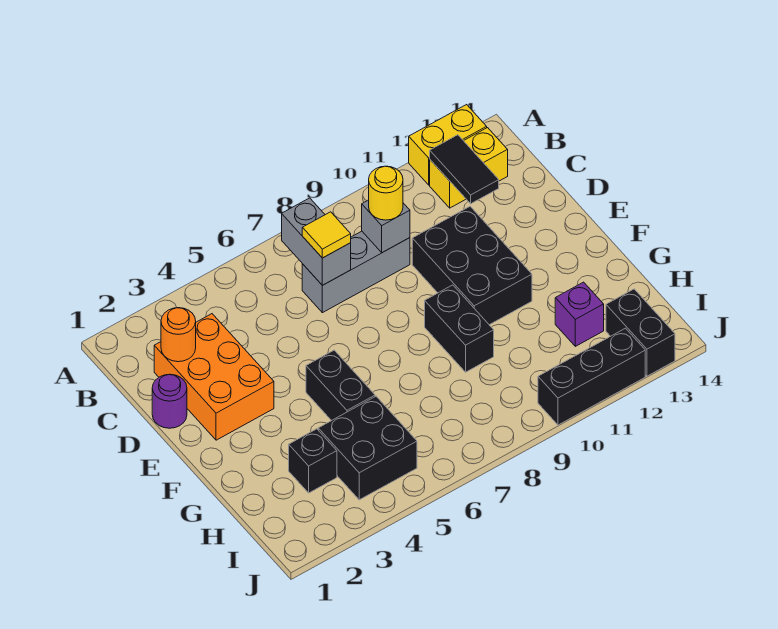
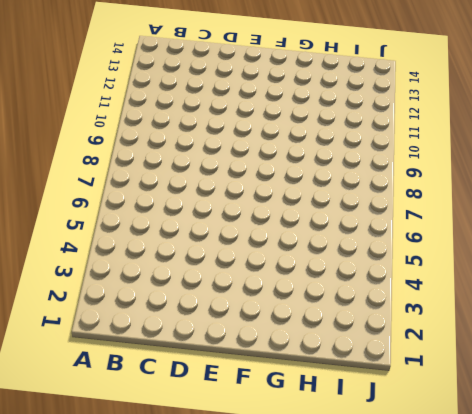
none -> yellow brick A12:A13 level 1
none -> yellow brick B12:B13 level 1
none -> orange brick C2:E3 level 1

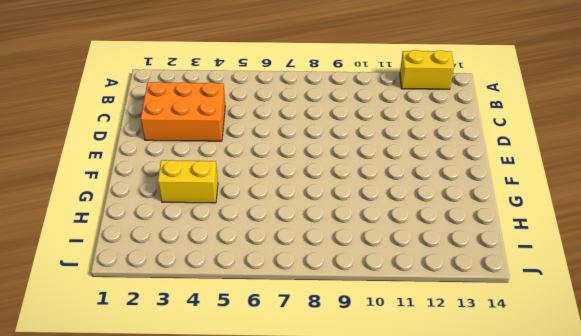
orange brick C2:D4 level 1 -> orange brick C2:E3 level 1
yellow brick G3:G4 level 1 -> yellow brick B12:B13 level 1
none -> grey brick C7:C9 level 1
none -> purple round brick D1 level 1
none -> black brick D10:F11 level 1

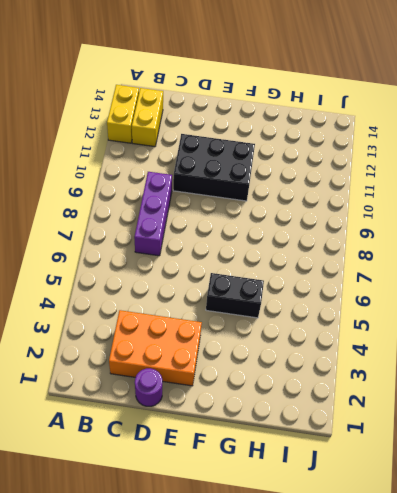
purple brick C7:C9 level 1 -> grey brick C7:C9 level 1
none -> black brick F9:G9 level 1
none -> black brick H3 level 1
none -> black brick H4:I5 level 1

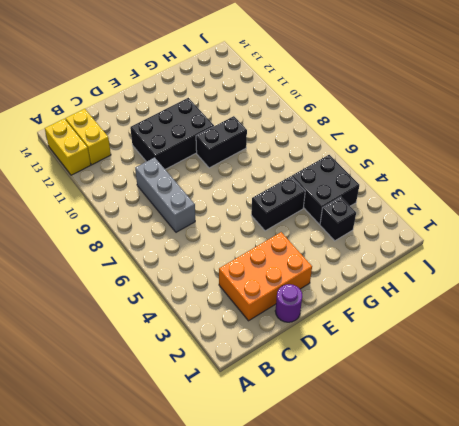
none -> purple brick H12 level 1
none -> black brick I13:J13 level 1
none -> black brick J10:J12 level 1

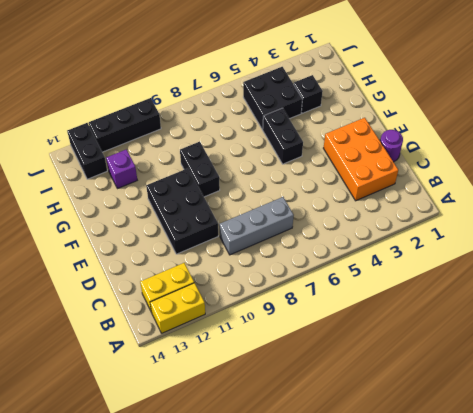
none -> grey brick B7:C7 level 2
none -> black tile B12:C12 level 2
none -> orange round brick C2 level 2

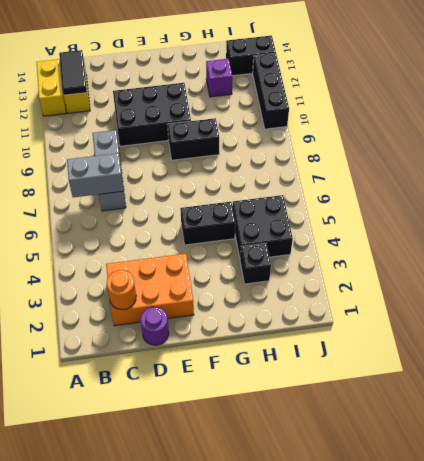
black tile B12:B13 level 2 -> black tile B12:C12 level 2
none -> grey brick C9 level 2
none -> yellow tile C7 level 3
none -> yellow round brick C9 level 3

